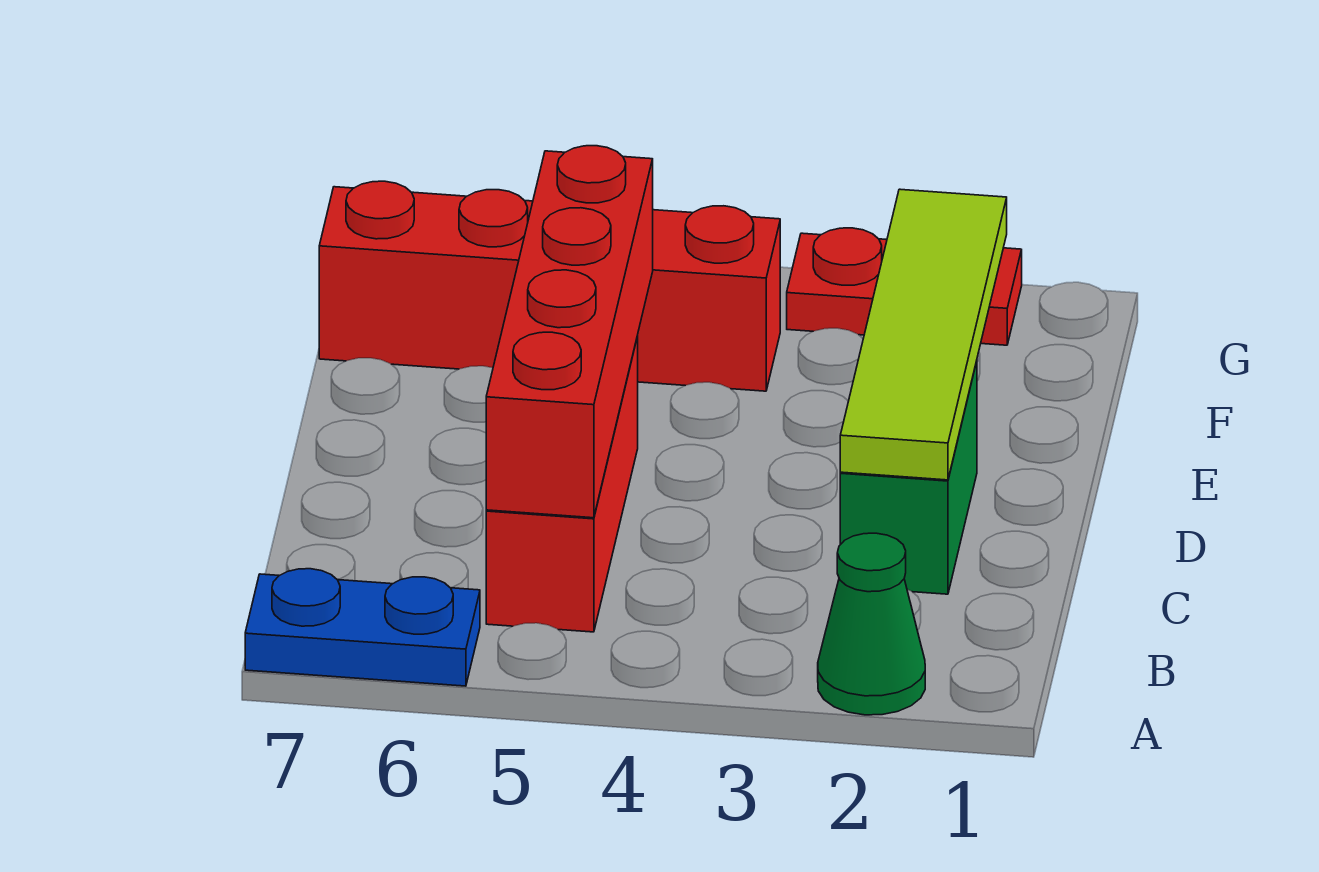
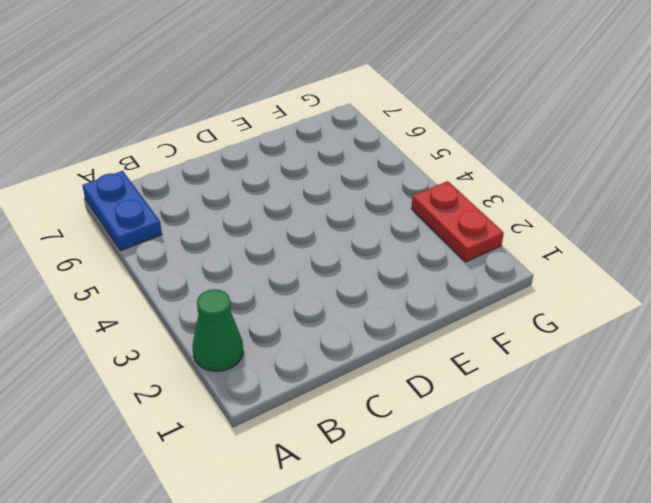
none -> red brick B5:D5 level 1
none -> green brick C2:D2 level 1

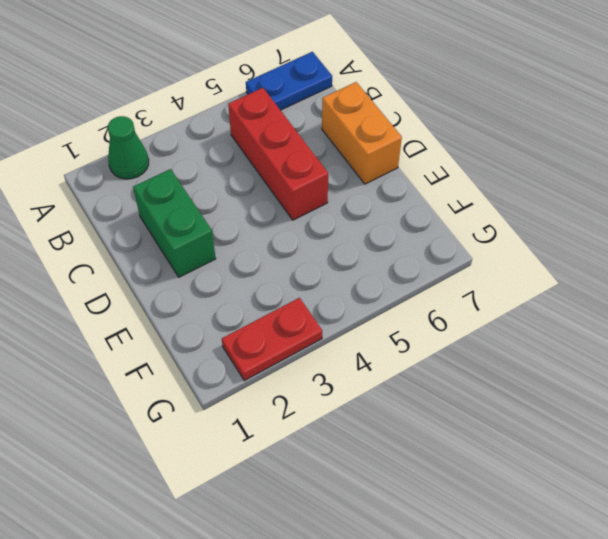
orange brick C7:D7 level 1 -> none
none -> red brick F4:F7 level 1
none -> red brick B5:E5 level 2

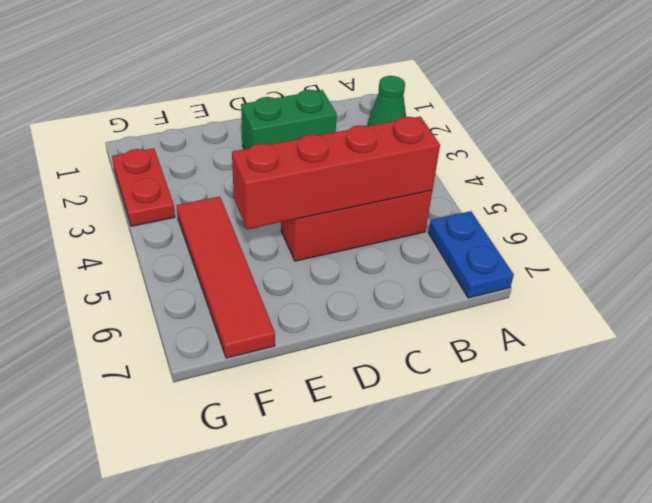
red tile F4:F7 level 1 -> red brick F4:F7 level 1
none -> lime tile C2:F2 level 2

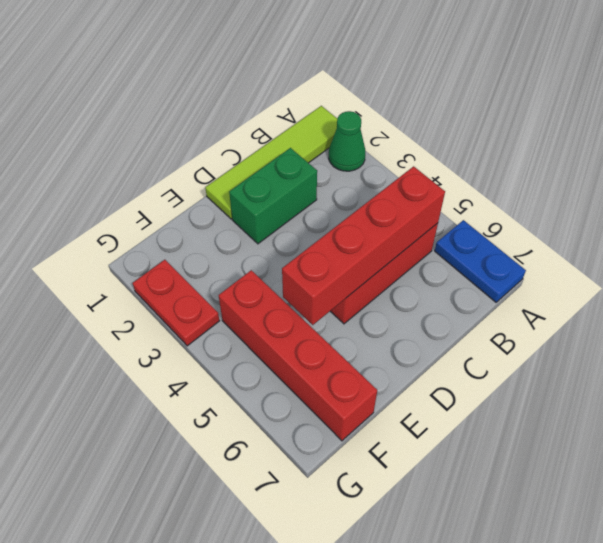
lime tile A1:D1 level 1 -> lime tile C2:F2 level 2

